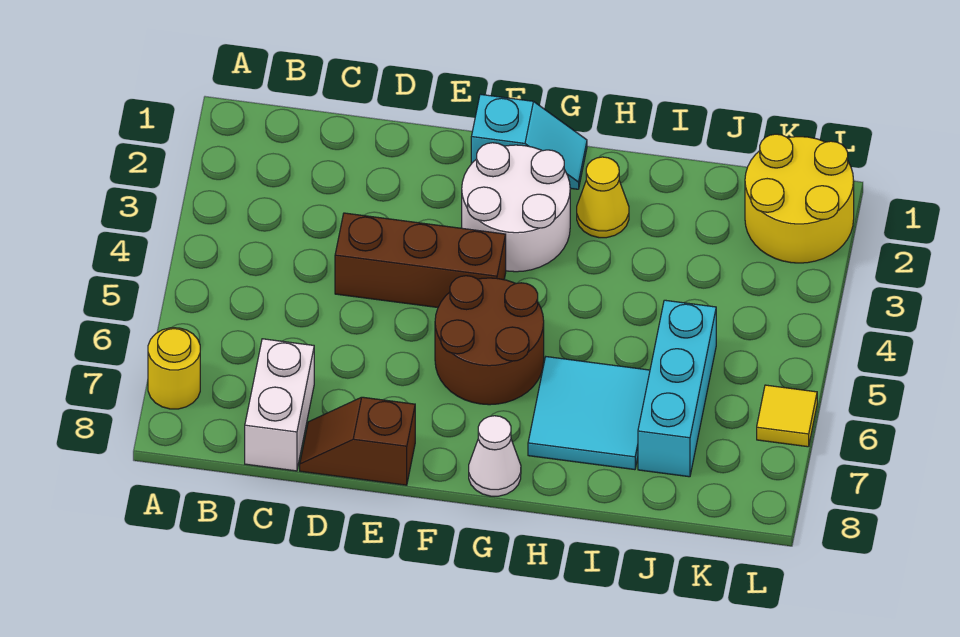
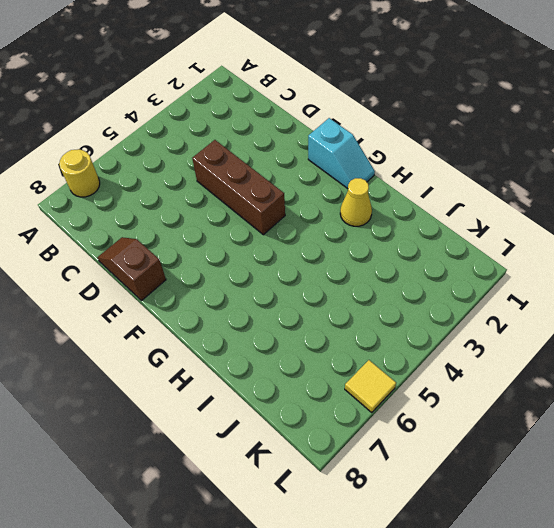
none -> white brick C7:C8 level 1
none -> white round brick F2:G3 level 1
none -> brown round brick F5:G6 level 1

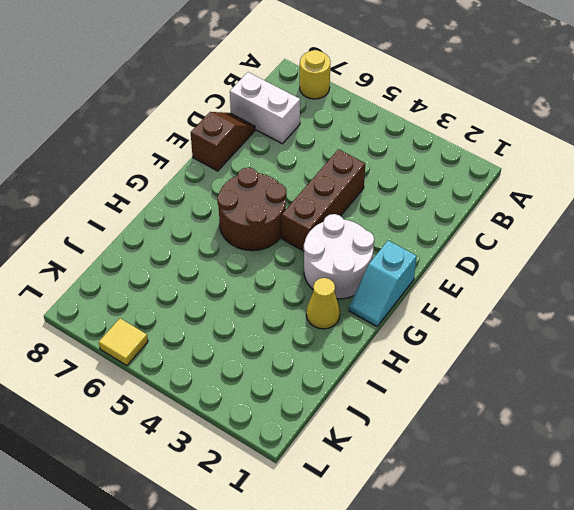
none -> white cone G8 level 1
none -> cyan tile H6:I7 level 1
none -> cyan brick J5:J7 level 1

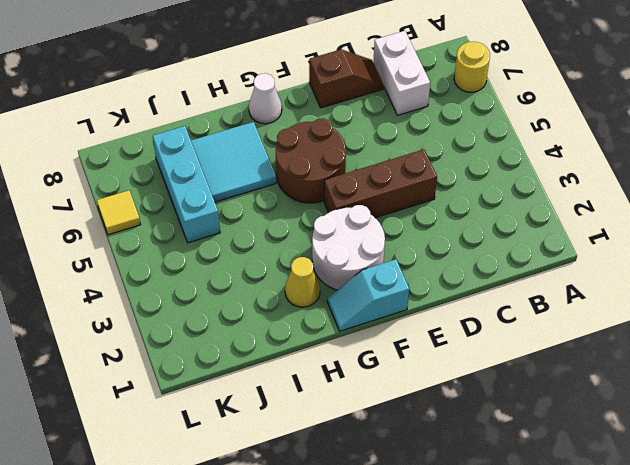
none -> yellow round brick K1:L2 level 1

